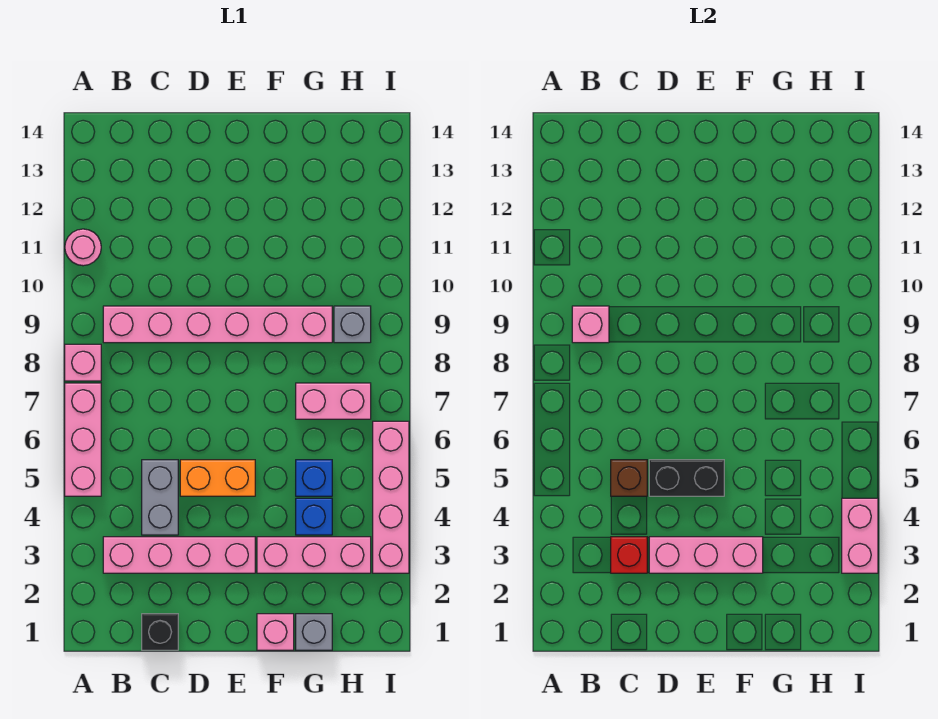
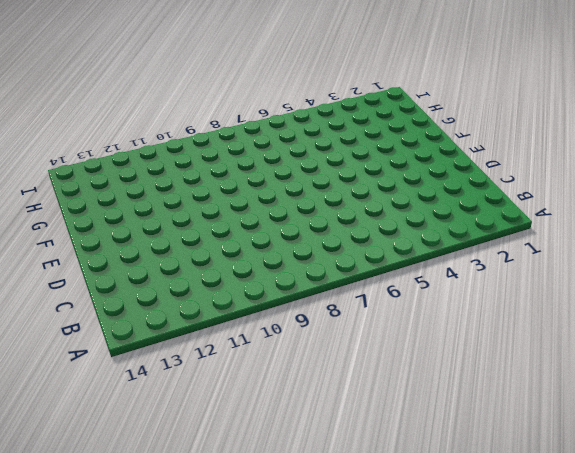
none -> pink brick A5:A7 level 1
none -> pink brick A8 level 1
none -> pink round brick A11 level 1

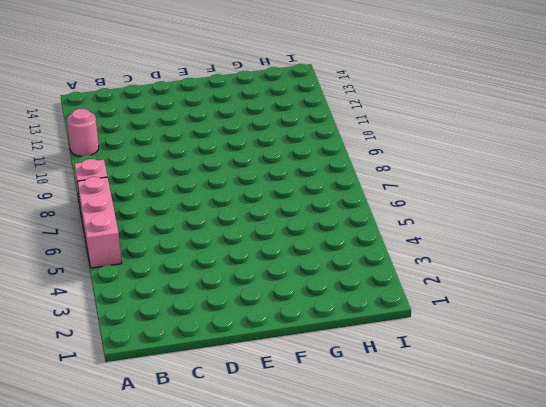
none -> pink brick B3:E3 level 1
none -> pink brick B9:G9 level 1
none -> black brick C1 level 1

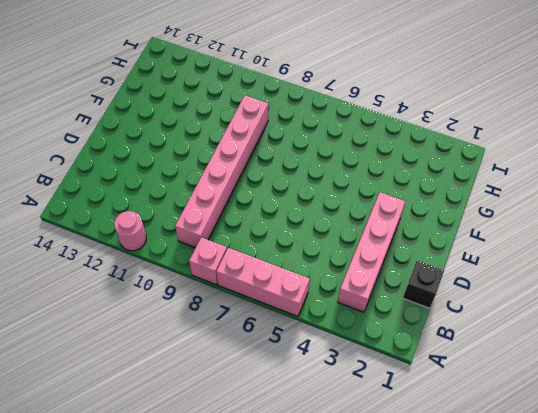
none -> grey brick C4:C5 level 1
none -> orange brick D5:E5 level 1
none -> pink brick F1 level 1

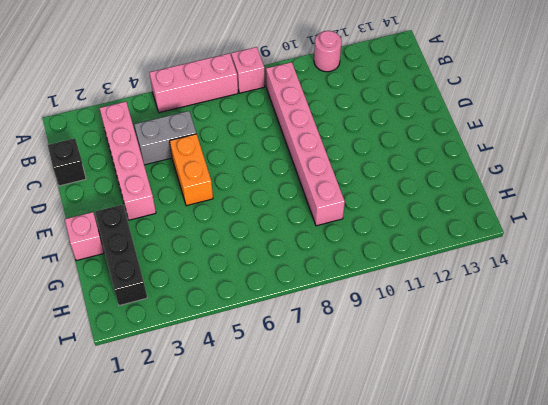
black brick F2:H2 level 1 -> none
none -> pink brick F3:H3 level 1
none -> grey brick G1 level 1
none -> blue brick G4 level 1

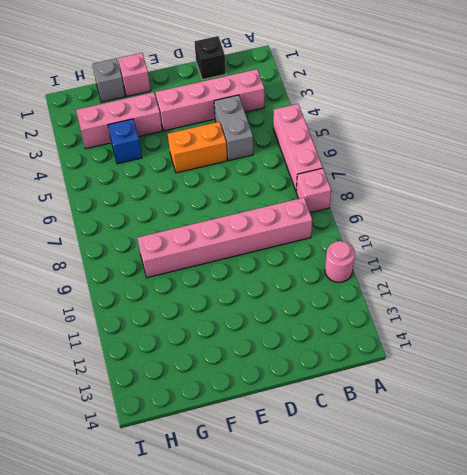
none -> blue brick G5 level 1
none -> pink brick G7:H7 level 1
none -> grey brick H9 level 1

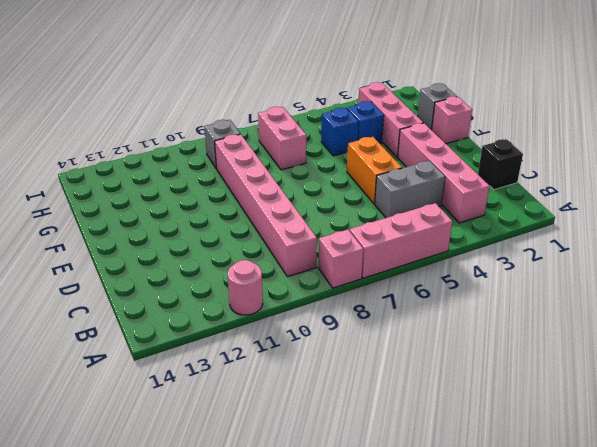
none -> pink brick I3:I6 level 1
none -> pink brick B9 level 2
none -> red brick C3 level 2

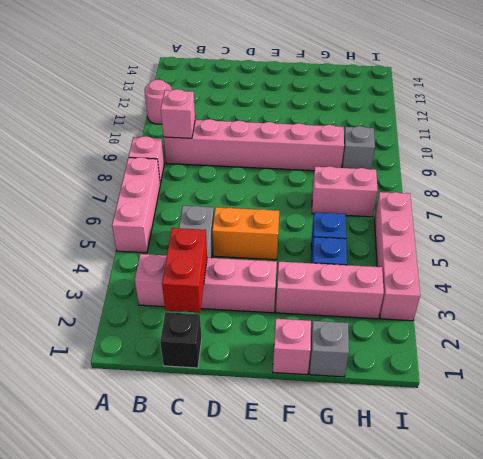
red brick C2:C3 level 2 -> red brick C3 level 2
none -> brown brick C5 level 2
none -> pink brick D3:F3 level 2
none -> black brick D5:E5 level 2

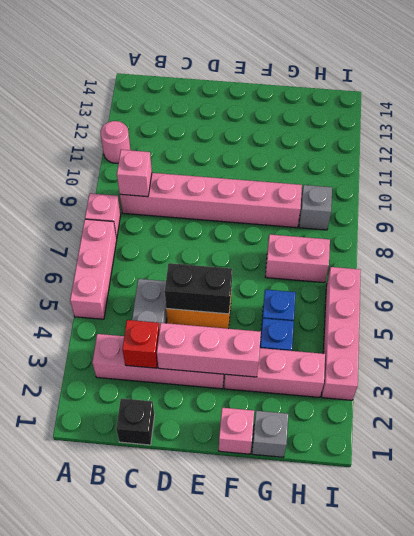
none -> brown brick C5 level 2
none -> pink brick I3:I4 level 2

